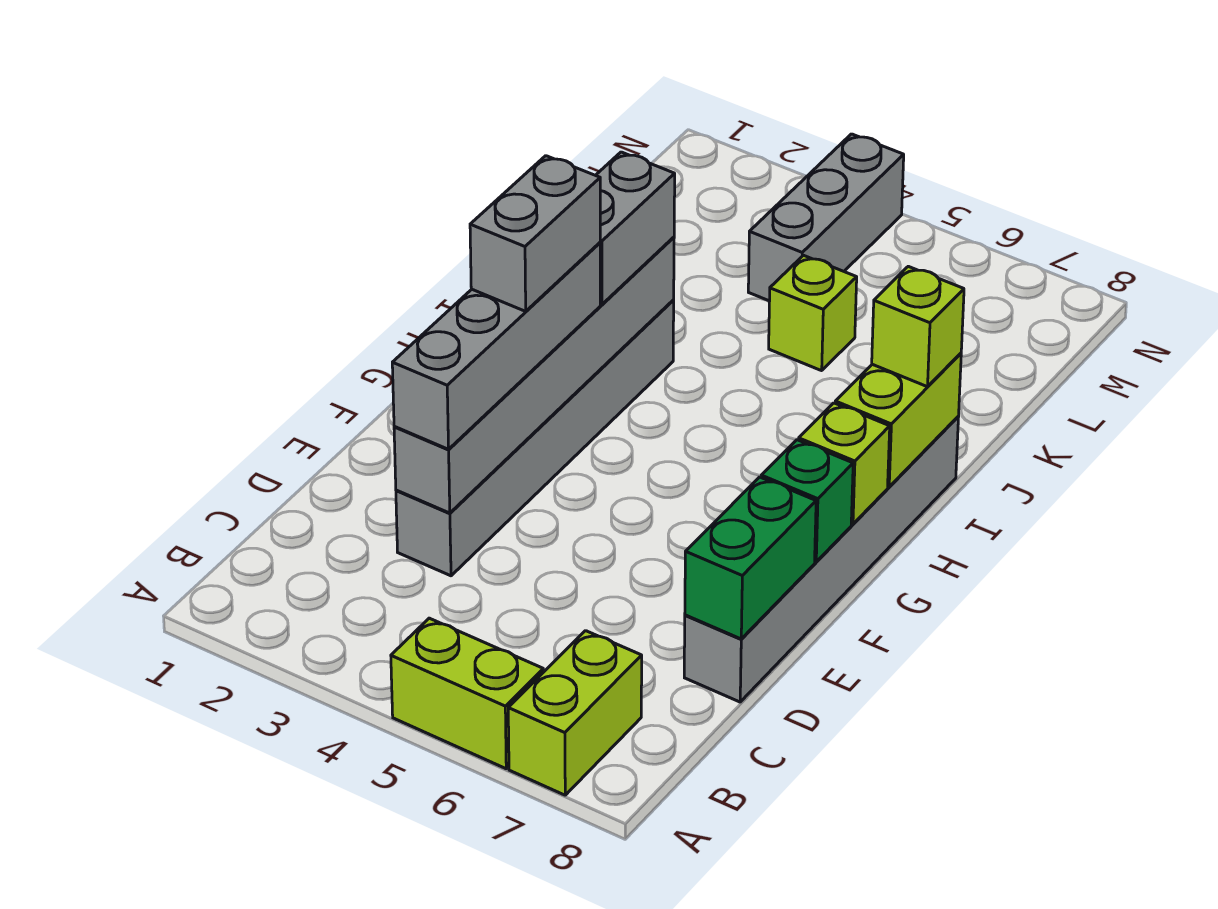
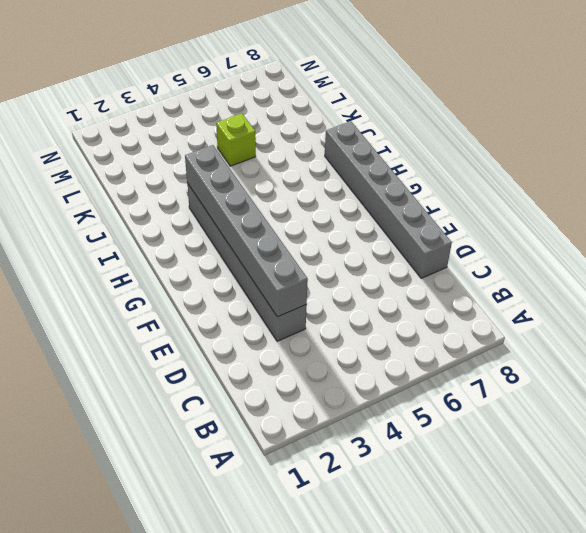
none -> lime brick A5:A6 level 1
none -> lime brick A7:B7 level 1
none -> grey brick L4:N4 level 1

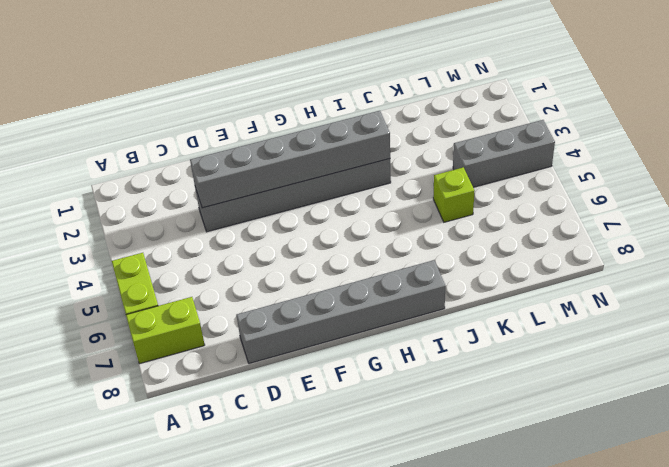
none -> green brick D8:E8 level 2
none -> green brick F8 level 2
none -> lime brick G8 level 2

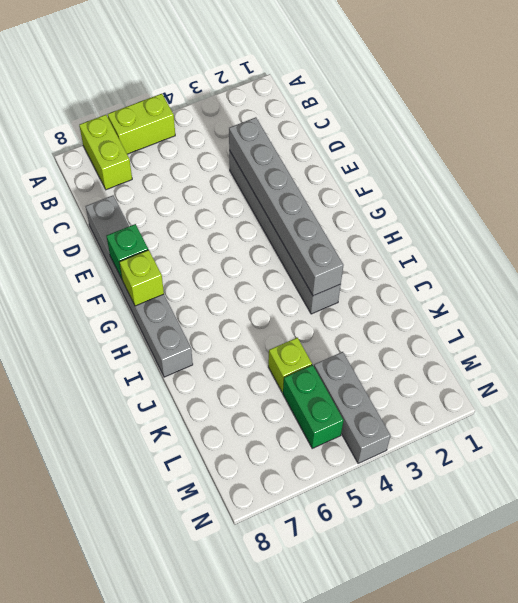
green brick L5:M5 level 1 -> green brick D8:E8 level 2
none -> lime brick H8:I8 level 2
none -> grey brick D3:G3 level 3
none -> grey brick H3:I3 level 3

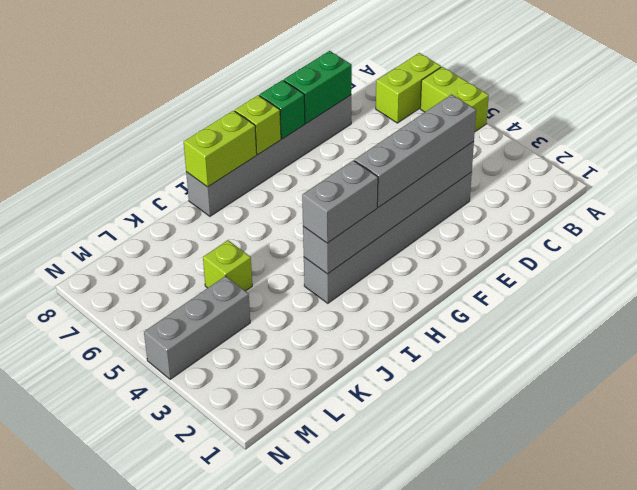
none -> lime brick I8 level 3
none -> grey brick F3:G3 level 4

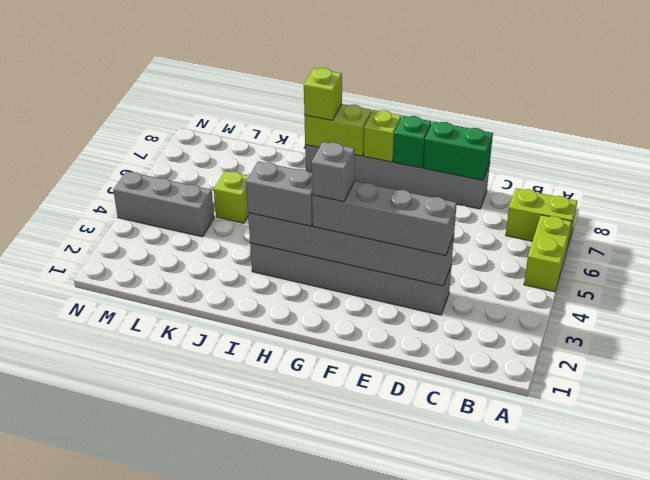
grey brick G3 level 4 -> grey brick F3:G3 level 4

